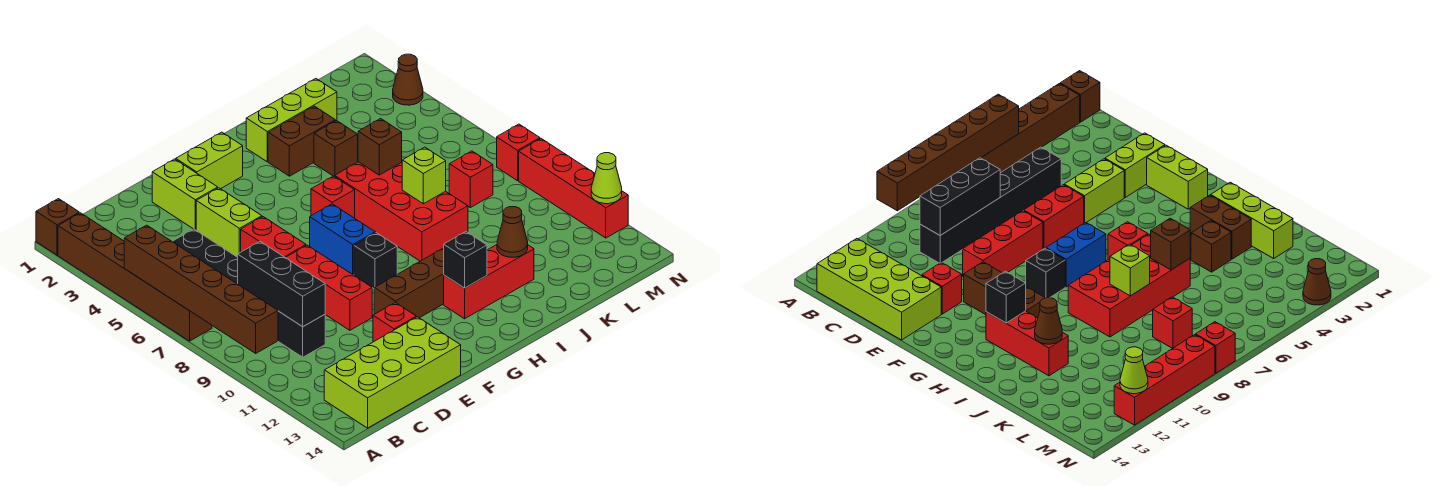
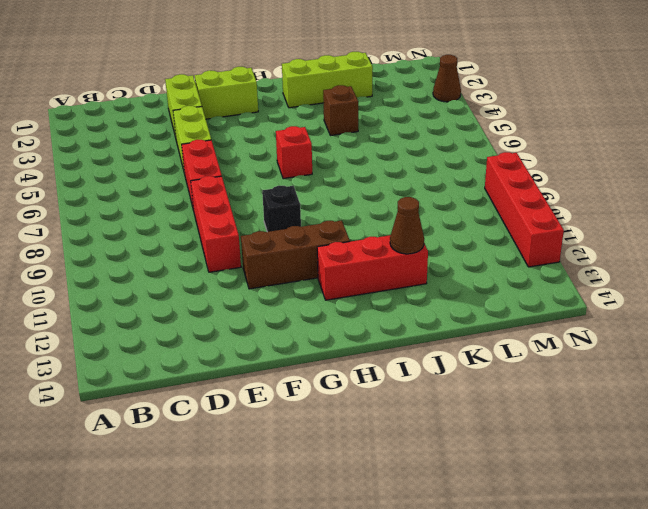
none -> brown brick A1 level 1
none -> brown brick A2:A7 level 1
none -> lime brick B13:E14 level 1
none -> black brick C5:C10 level 1

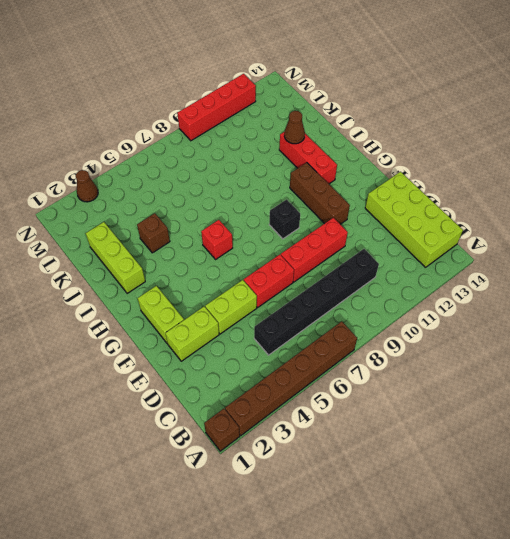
none -> red brick E12 level 1
none -> blue brick G7:G8 level 1
none -> brown brick I3:J3 level 1
none -> red brick I6:J9 level 1

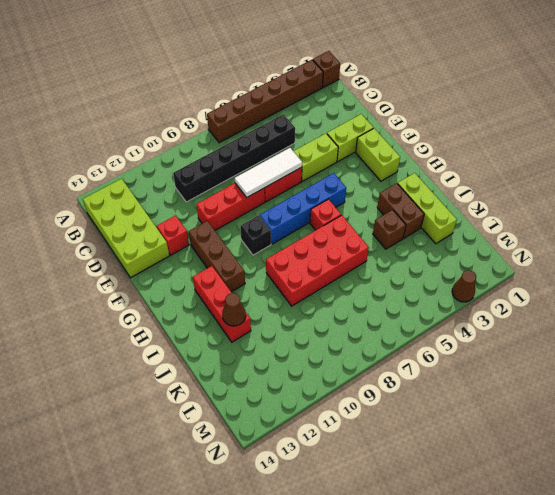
white tile E6:E8 level 2 -> none
blue brick G5:G8 level 1 -> blue brick G7:G8 level 1
none -> red brick L8 level 1
none -> red brick N8 level 1
none -> red brick N9:N12 level 1
none -> brown brick A5:A10 level 2

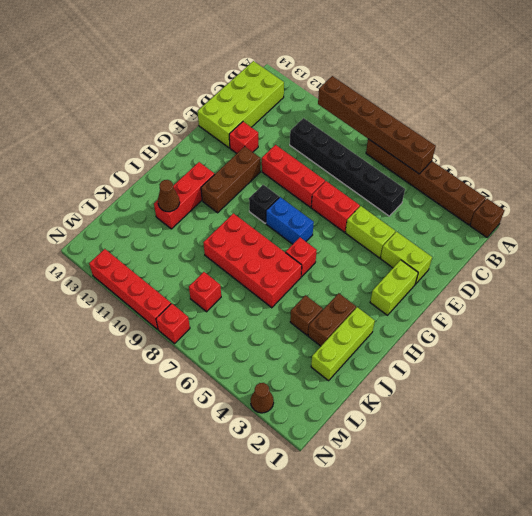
none -> black brick C8:C10 level 2
none -> black brick H12 level 2
none -> brown brick J6 level 2
none -> lime brick J8 level 2

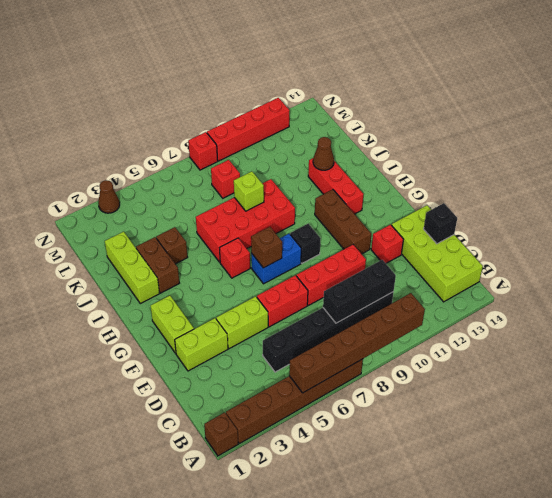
black brick D14 level 2 -> black brick H12 level 2
brown brick G7 level 2 -> brown brick J6 level 2
none -> lime cone N12 level 2

